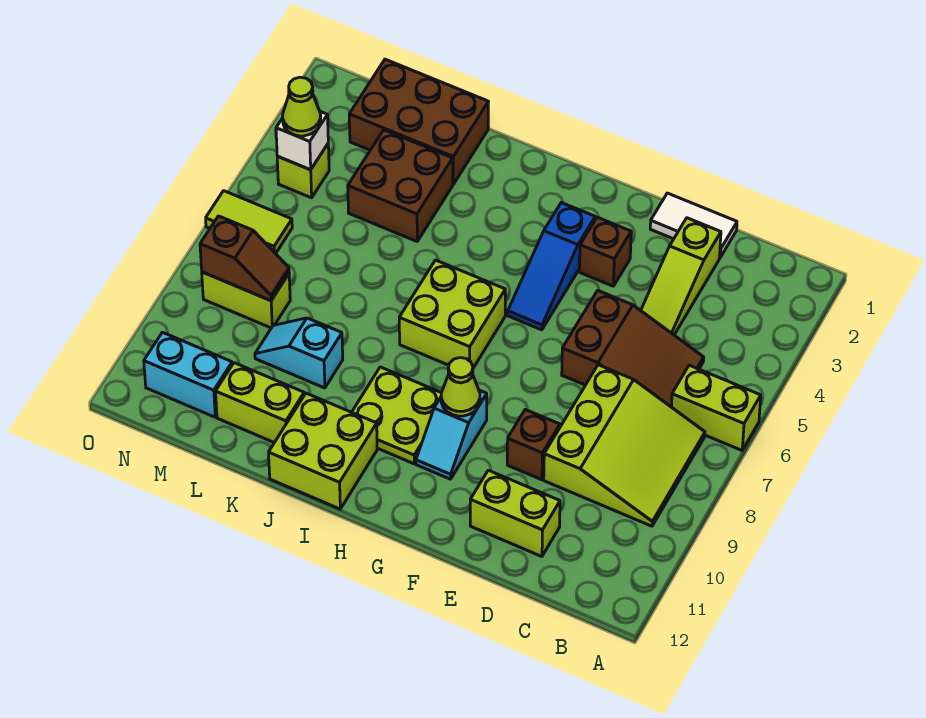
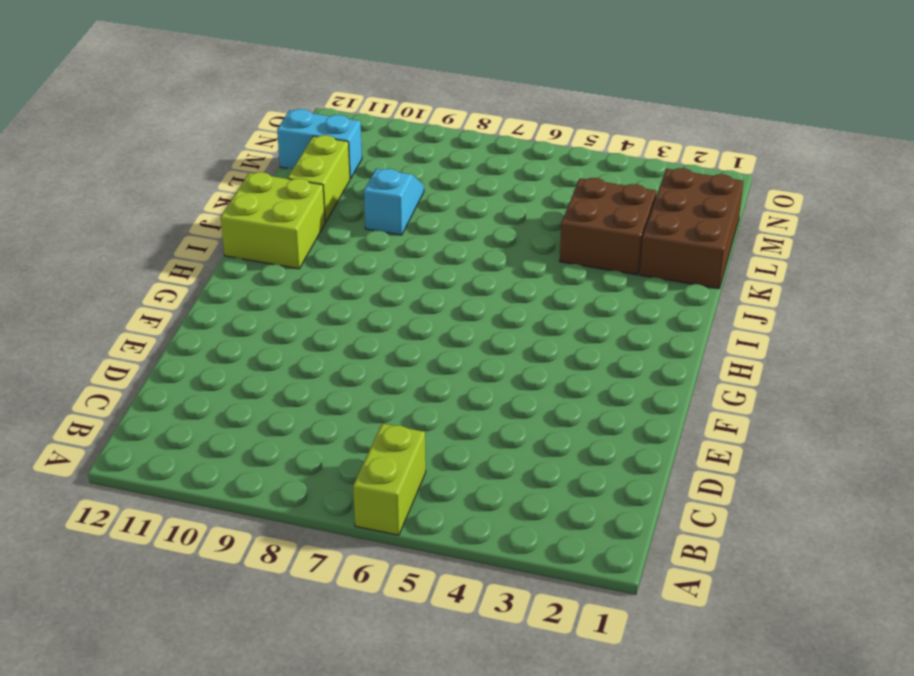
cyan brick M11:M12 level 1 -> cyan brick M11:N11 level 1
none -> lime slope B7:D9 level 1 top D
none -> brown slope C5:E6 level 1 top E
none -> white tile D1:E1 level 1

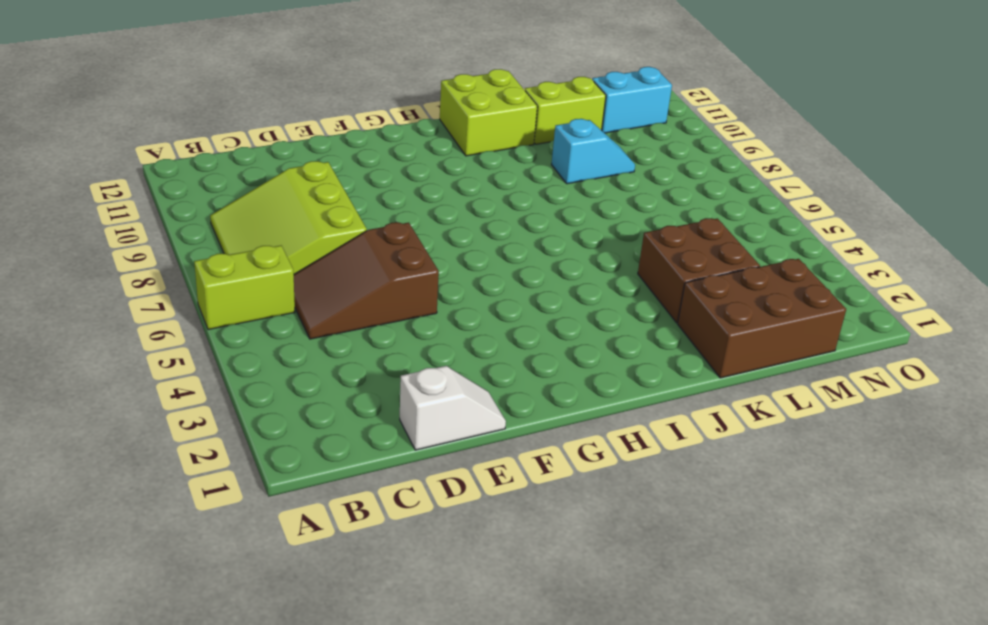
white slope D1:E1 level 1 top D -> white tile D1:E1 level 1
none -> lime slope D2:D4 level 1 top 2
none -> lime brick D11:E11 level 1
none -> brown brick E9 level 1

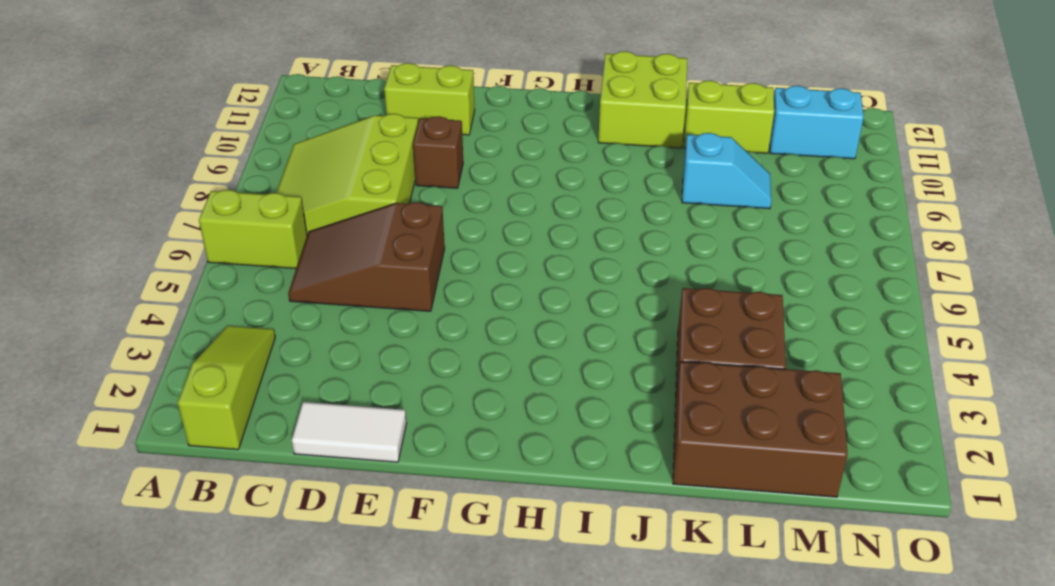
lime slope B1:B3 level 1 top 1 -> lime slope D2:D4 level 1 top 2
none -> brown brick F3 level 1
none -> blue slope G3:G5 level 1 top 3
none -> cyan slope G9:G10 level 1 top 9

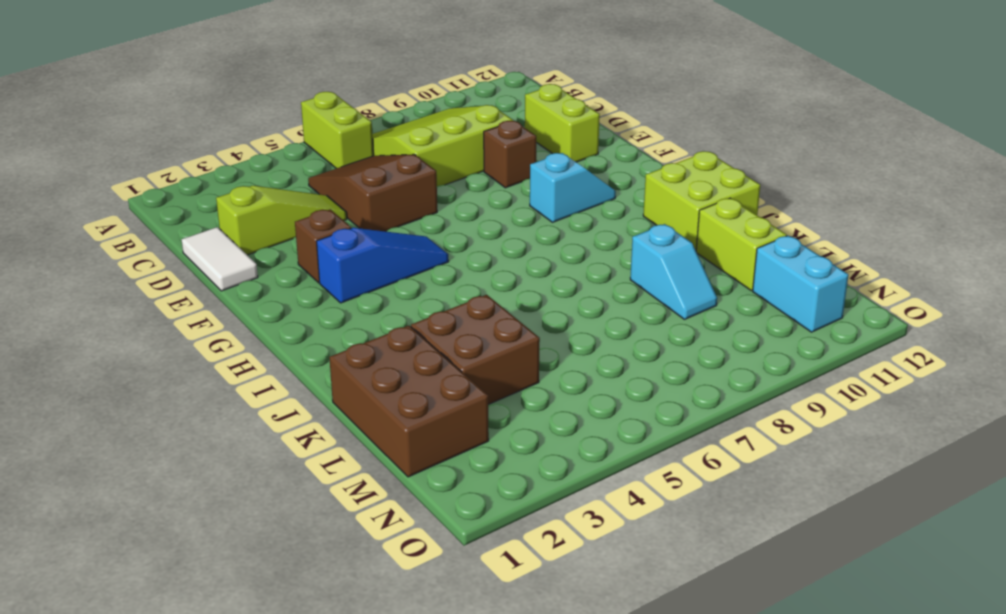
none -> lime brick H6:I7 level 1
none -> lime plate H9:I10 level 1
none -> lime brick M8:N8 level 1

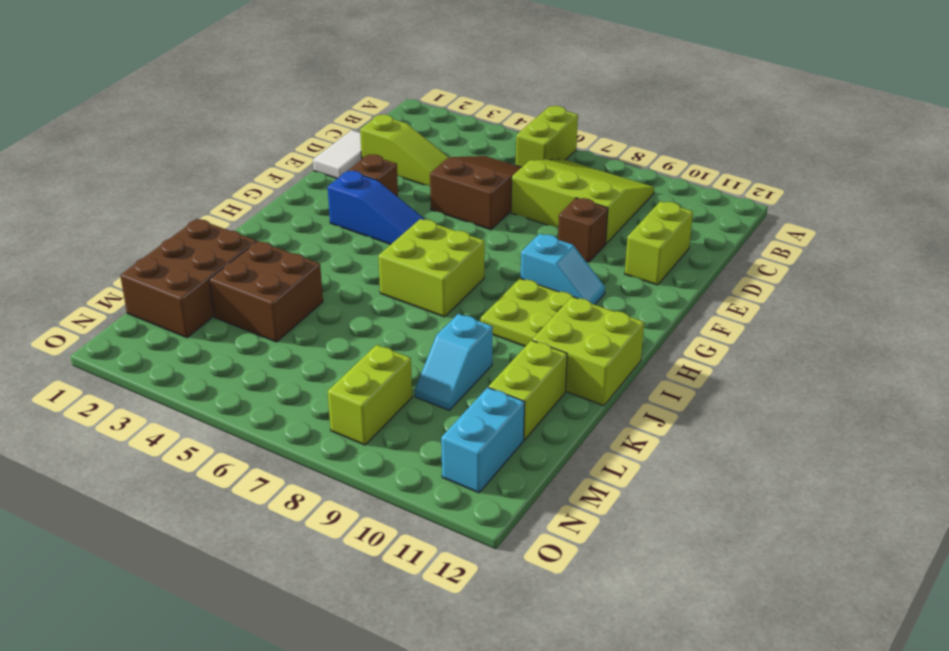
none -> lime brick N4 level 1
none -> lime tile N6:O6 level 1
none -> lime cone G9 level 2

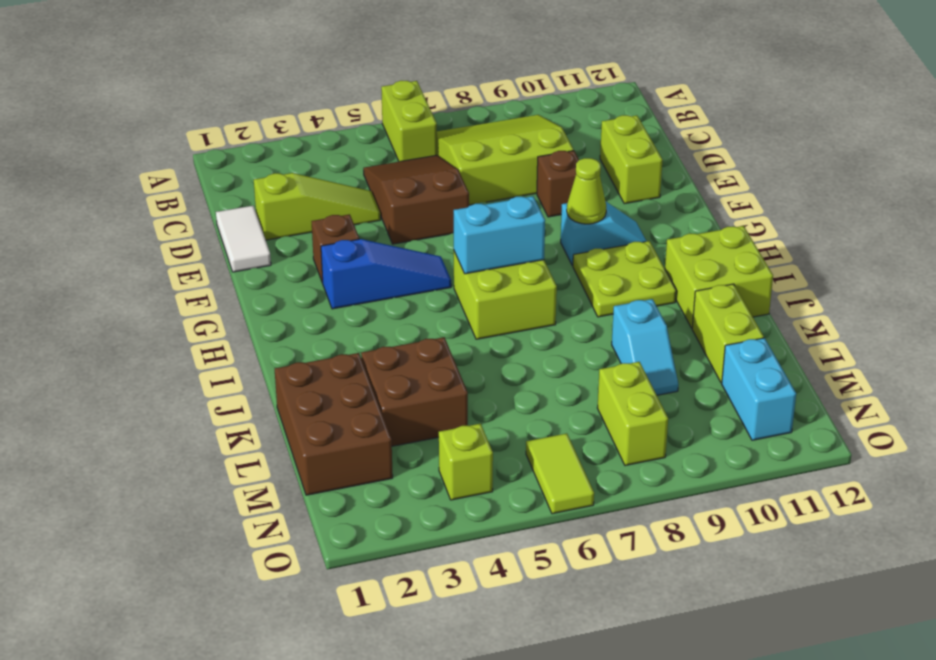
cyan brick H6:H7 level 2 -> none
none -> brown slope M8:N8 level 2 top N
none -> white brick N4 level 2
none -> lime cone N4 level 3

